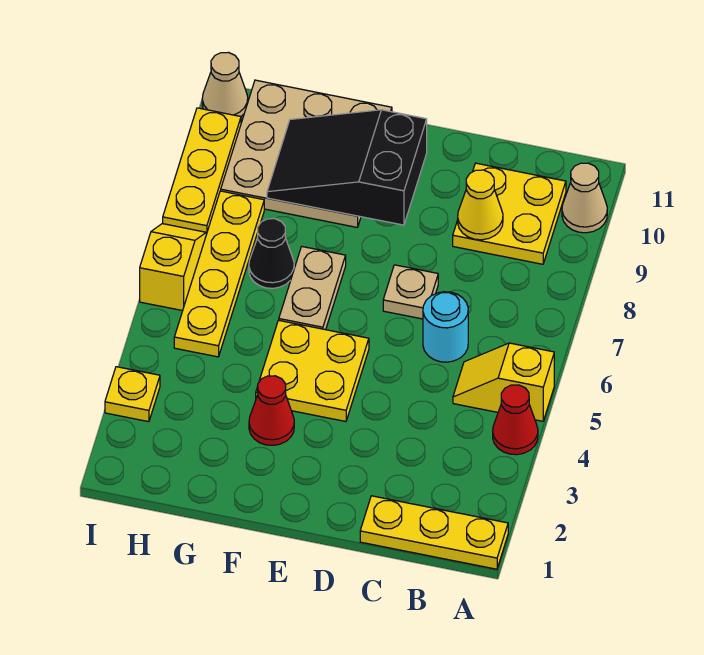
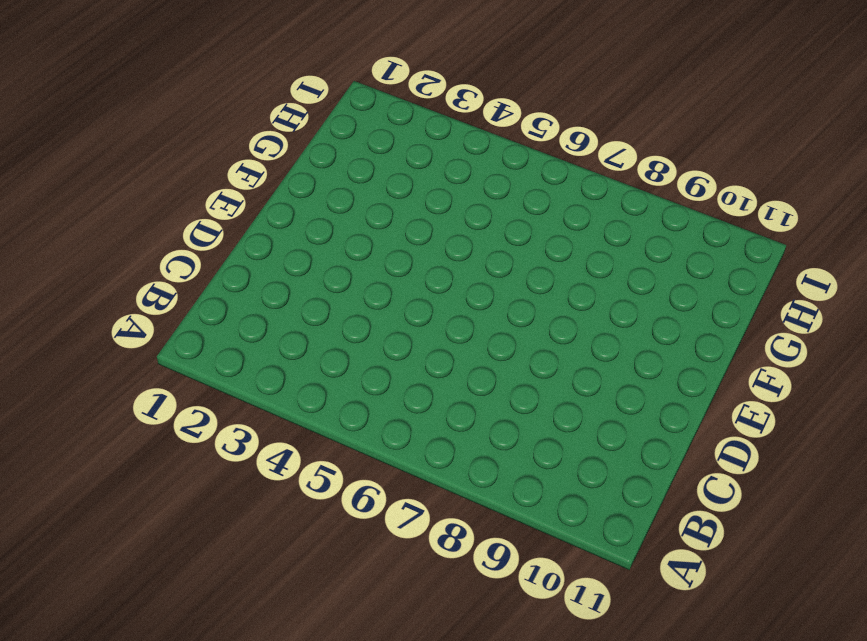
none -> yellow plate A1:C1 level 1
none -> red cone A4 level 1
none -> yellow slope A5:B5 level 1 top A

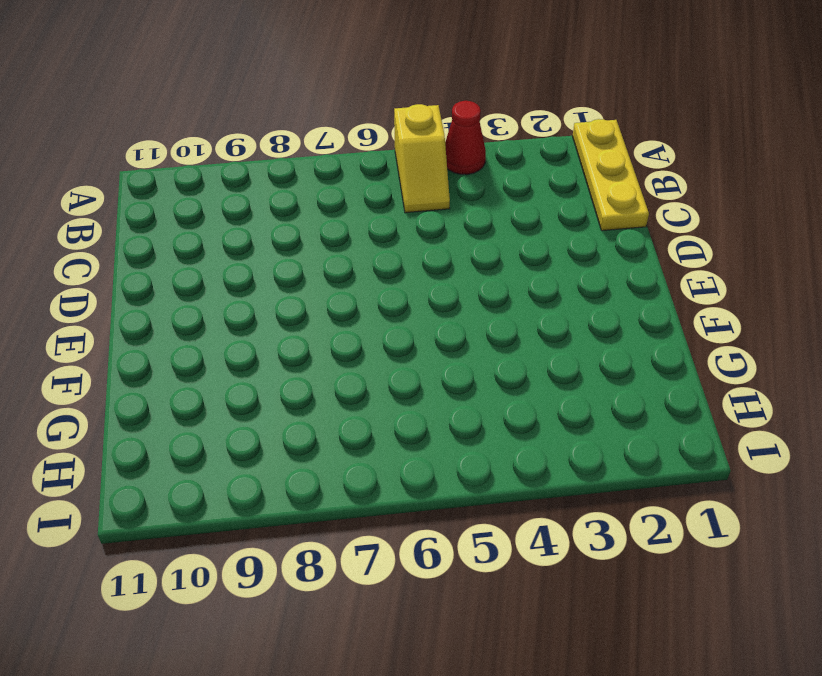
none -> tan cone A10 level 1
none -> yellow plate B9:C10 level 1
none -> cyan round brick C6 level 1

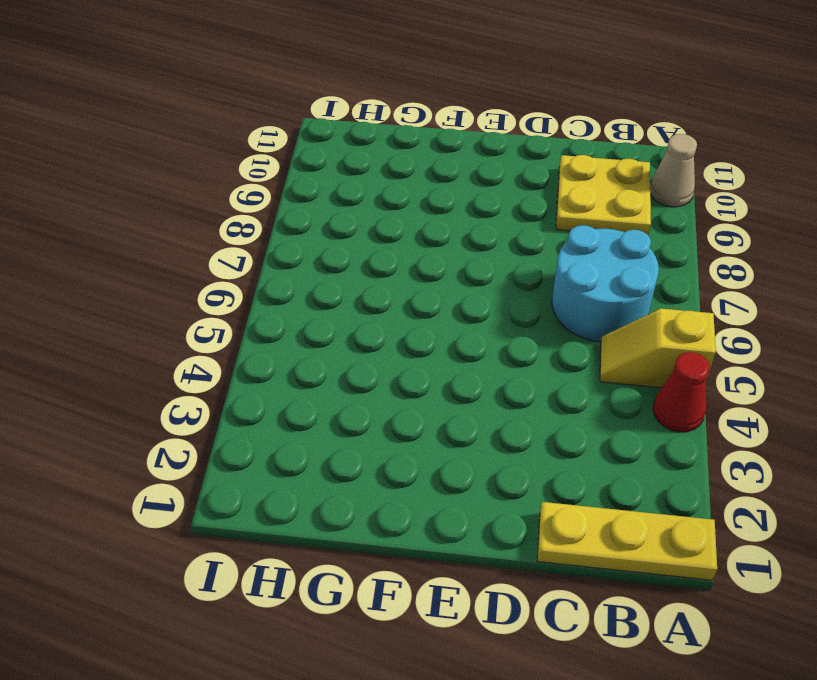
cyan round brick B6:C7 level 1 -> cyan round brick C6 level 1
none -> tan plate D7 level 1
none -> yellow plate E4:F5 level 1
none -> red cone F3 level 1

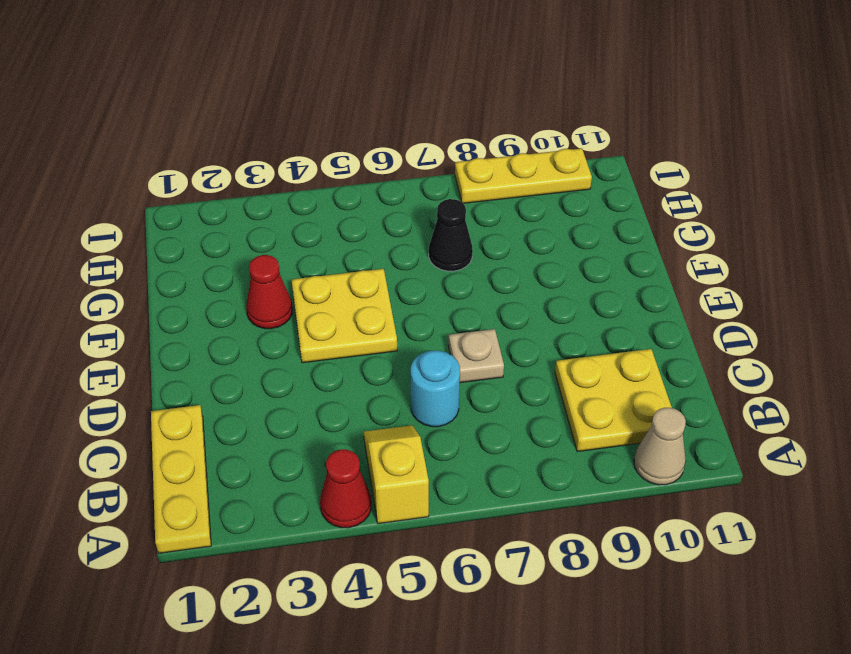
none -> tan plate F6:F7 level 1
none -> tan plate F9:H11 level 1
none -> yellow plate H5:H8 level 1

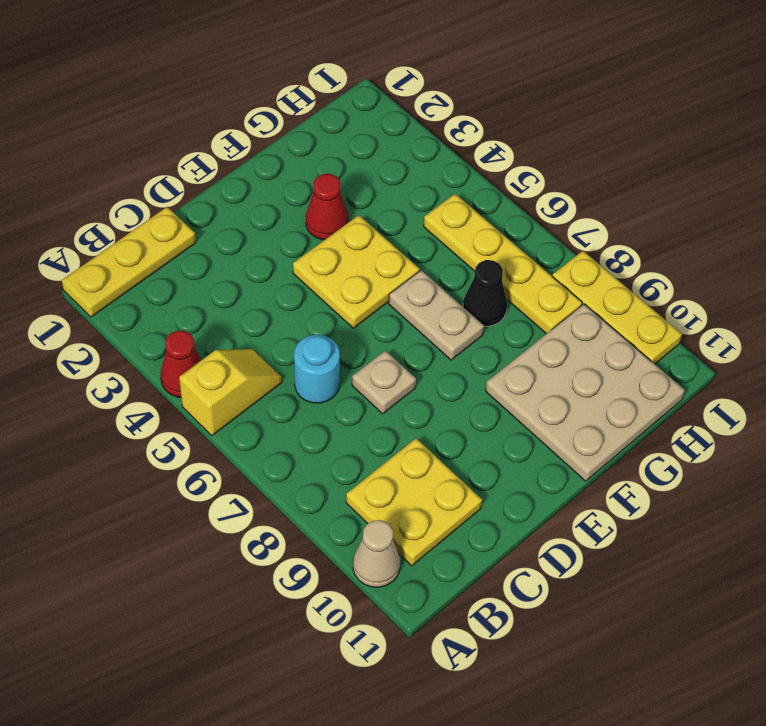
none -> yellow plate I3 level 1
none -> yellow slope I6:I7 level 1 top 6
none -> tan cone I11 level 1

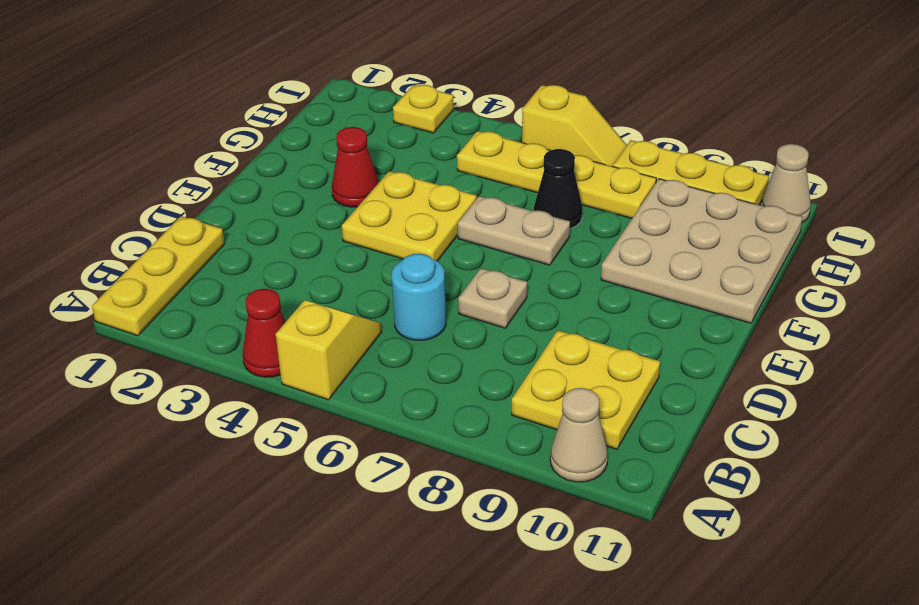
none -> yellow cone C9 level 2
none -> black slope E9:G10 level 2 top E

